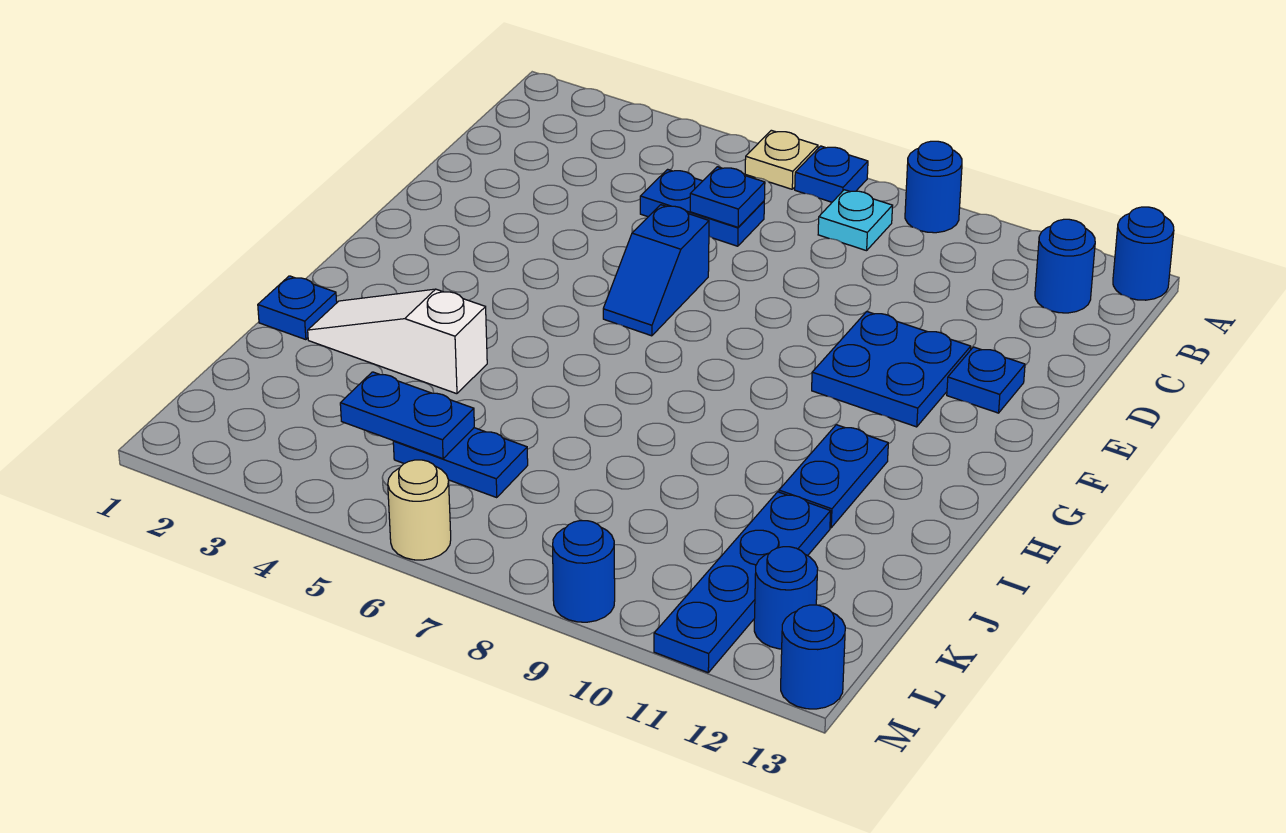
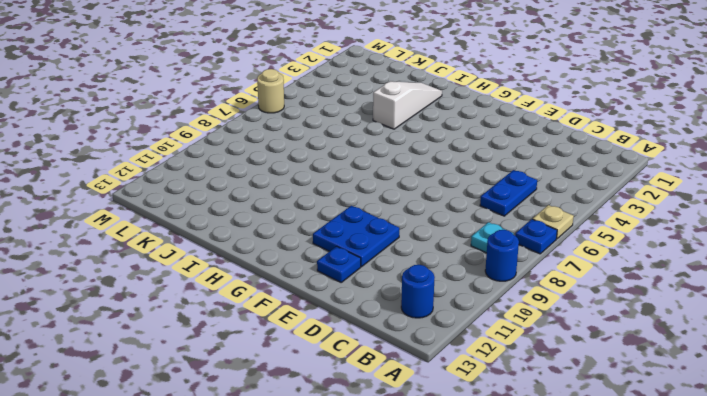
none -> blue round brick A13 level 1
none -> blue slope E6:F6 level 1 top E
none -> blue plate H11:I11 level 1

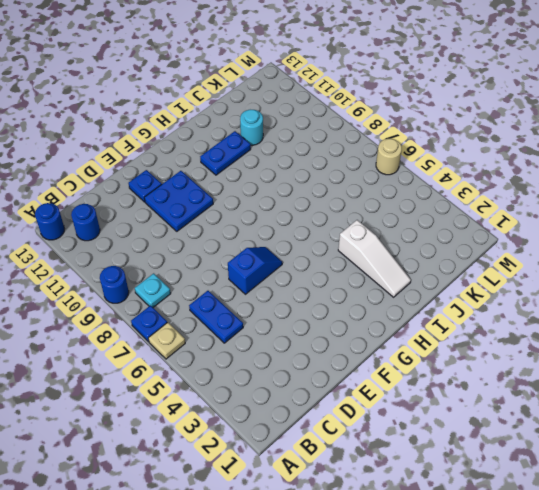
cyan round brick J11 level 1 -> blue plate J11:M11 level 1
none -> blue plate I1 level 1
none -> blue plate K5:K6 level 1
none -> blue round brick L12 level 1

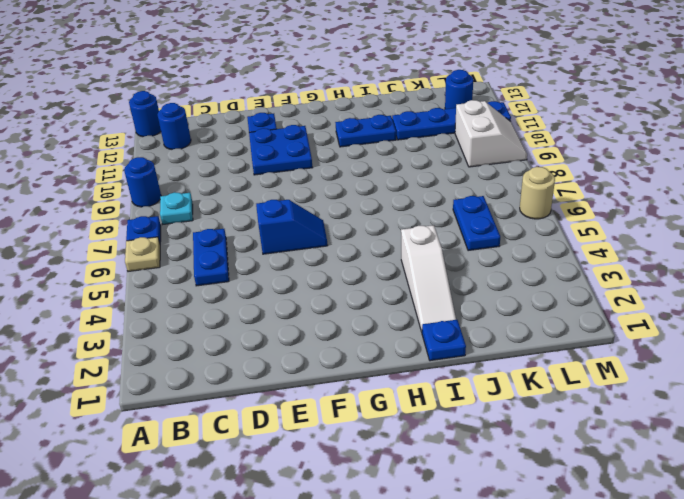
white slope L9:M10 level 1 top L -> blue round brick M9 level 1
none -> blue round brick M13 level 1
none -> blue plate C6 level 2
none -> blue plate K4:K5 level 2

